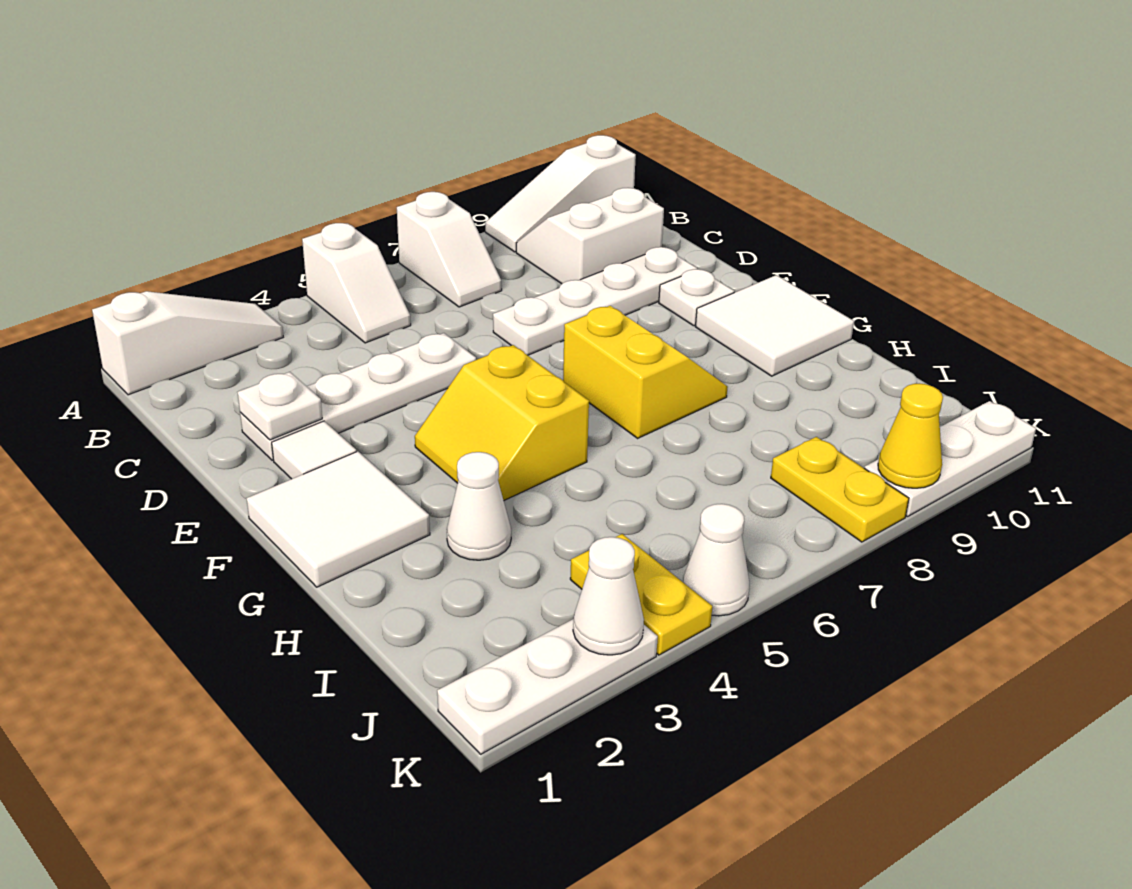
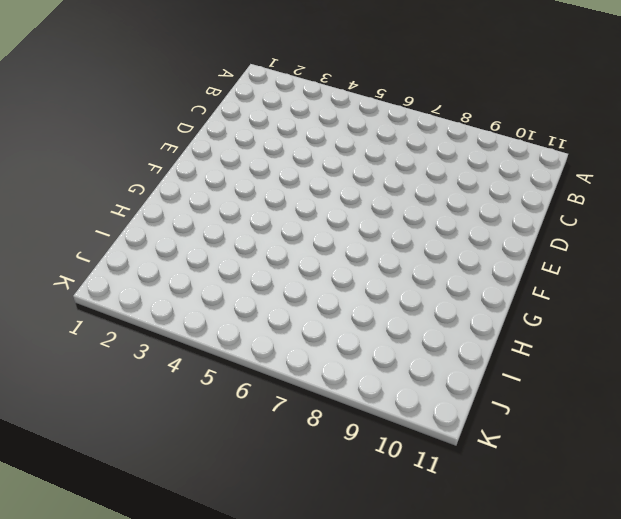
none -> white slope A1:A3 level 1 top 1
none -> white slope A5:B5 level 1 top A
none -> white slope A7:B7 level 1 top A

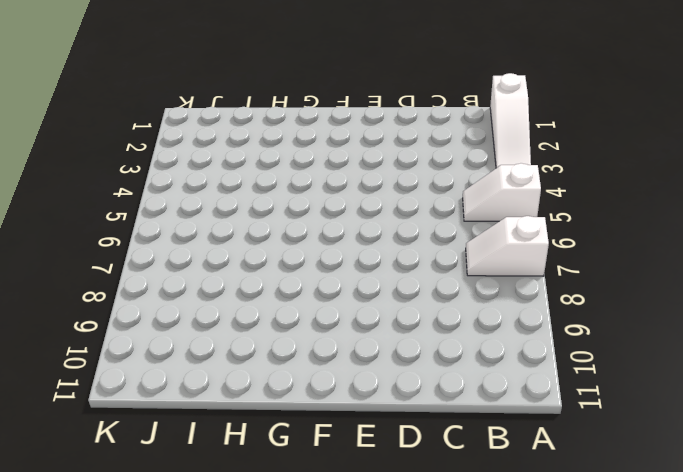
none -> white slope A9:A11 level 1 top 11
none -> white slope B9:C10 level 1 top C
none -> white plate D2:D5 level 1

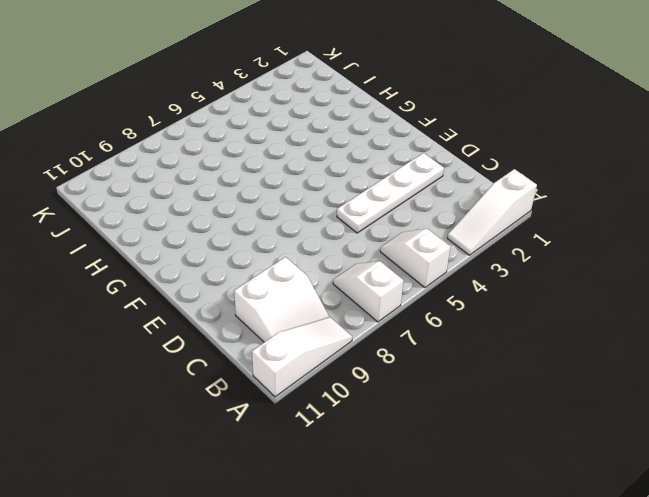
none -> white plate D7:D10 level 1
none -> white tile E2 level 1
none -> white plate E10 level 1

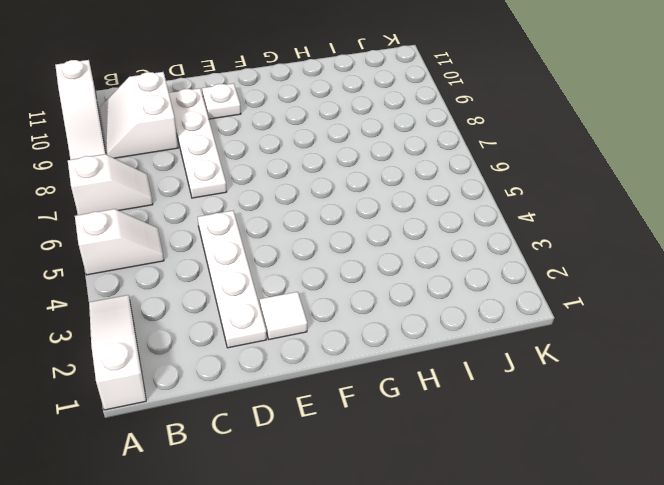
none -> white tile F1:G2 level 1
none -> yellow slope F4:G5 level 1 top 5
none -> yellow slope F7:G8 level 1 top 7

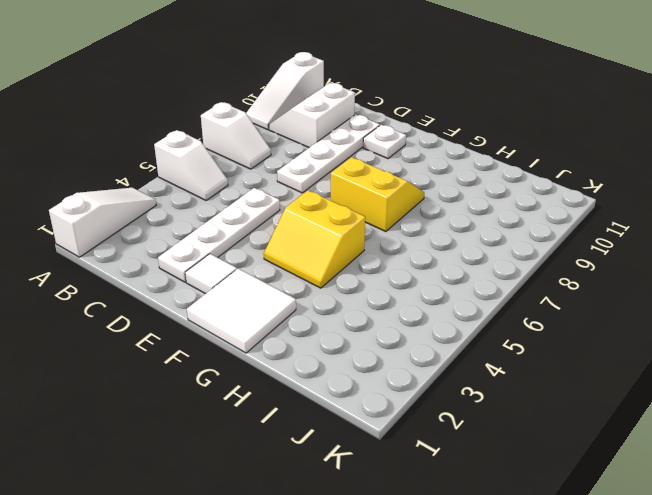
none -> white tile F10:G11 level 1
none -> white cone H3 level 1
none -> yellow plate J4:K4 level 1

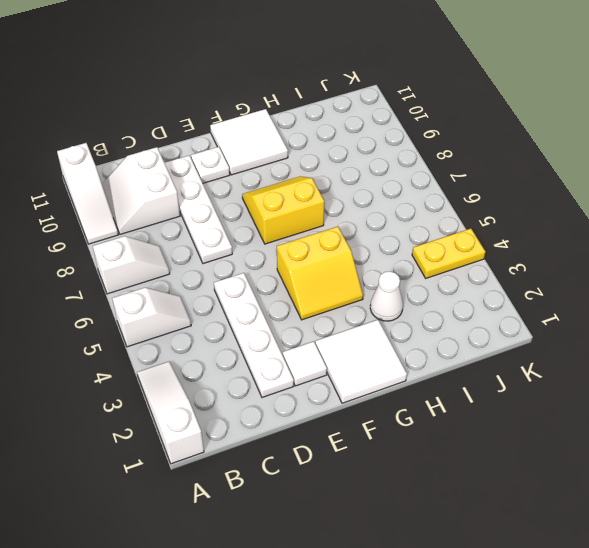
none -> yellow plate J8:K8 level 1
none -> white plate K1:K3 level 1
none -> white cone K5 level 1

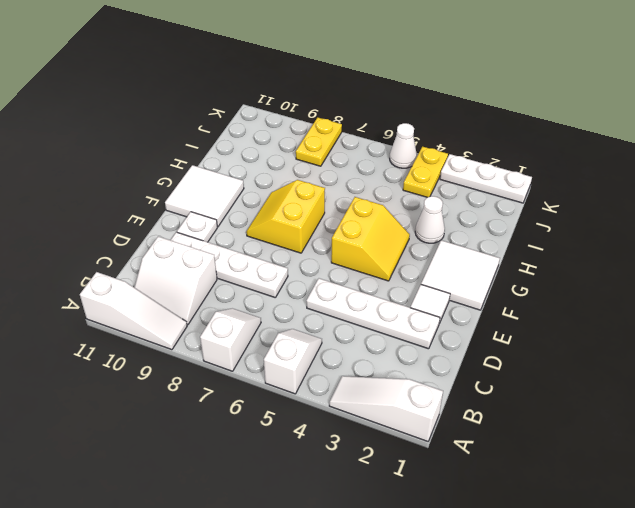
none -> white plate K9:K11 level 1
none -> white plate D2 level 2
none -> white cone K3 level 2

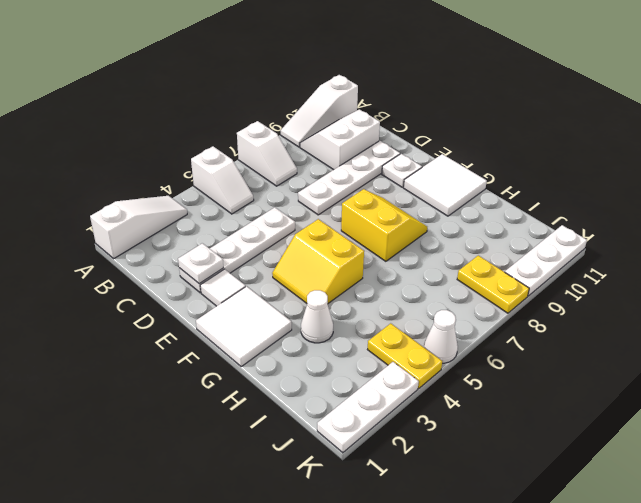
none -> white cone K3 level 2
none -> yellow cone K9 level 2

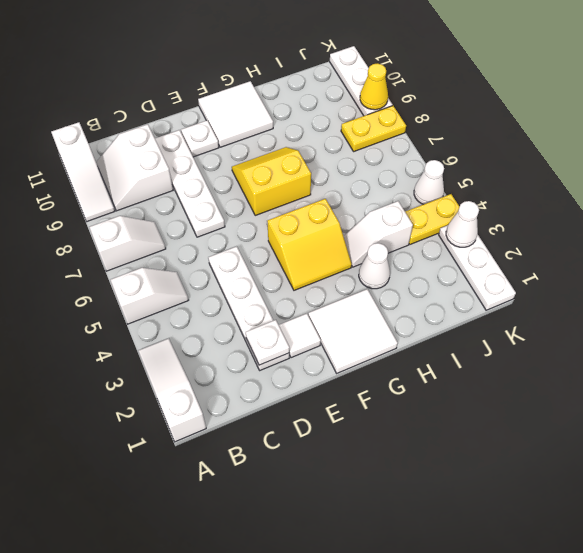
white slope H4:I4 level 1 top I -> none

